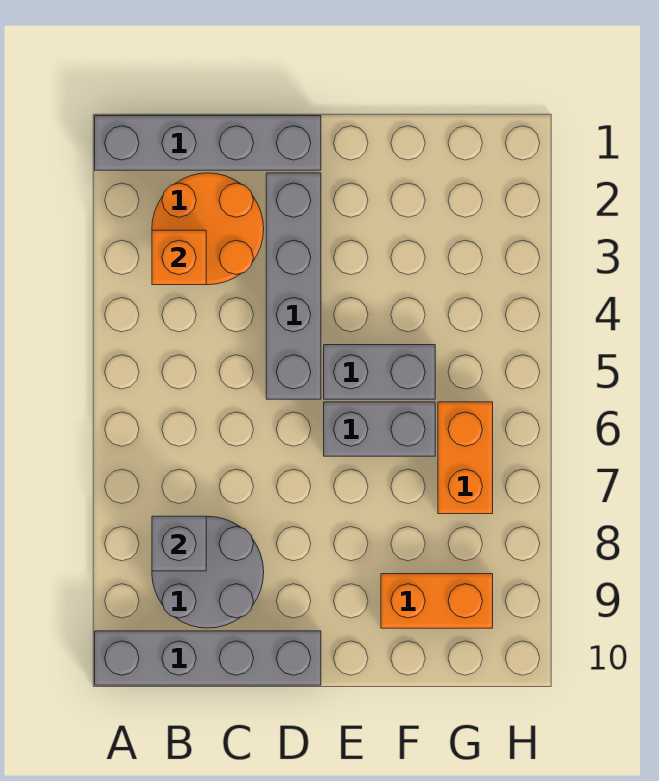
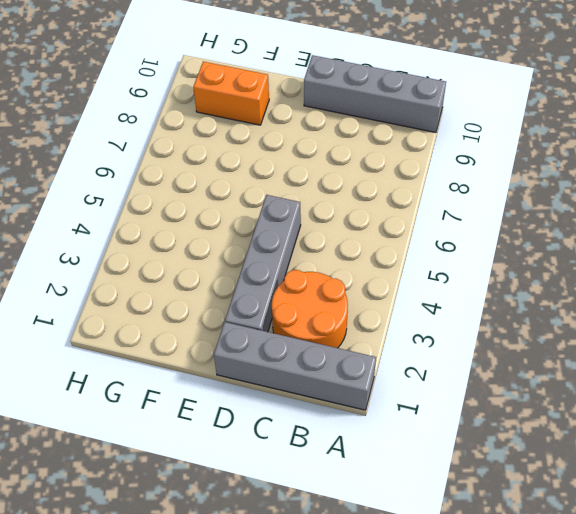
none -> grey round brick B8:C9 level 1
none -> grey brick E5:F5 level 1

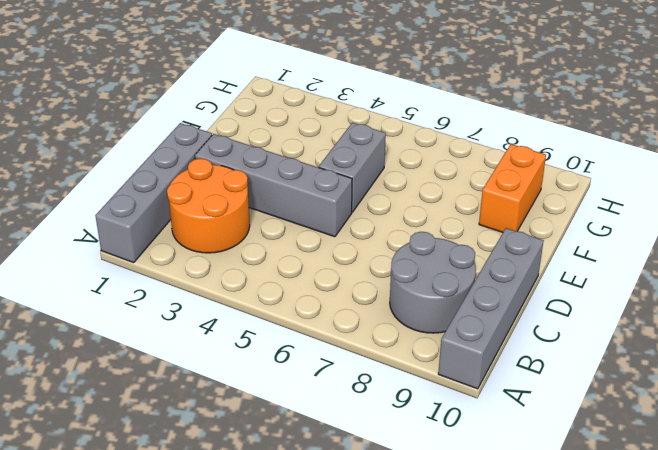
none -> grey brick E6:F6 level 1
none -> orange brick G6:G7 level 1

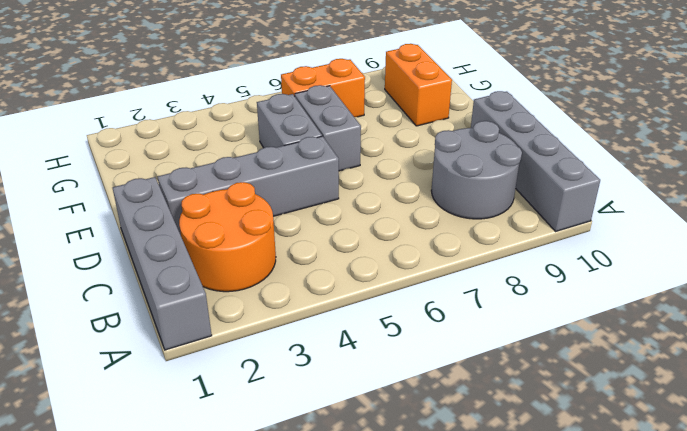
none -> orange brick B3 level 2
none -> grey brick B8 level 2

